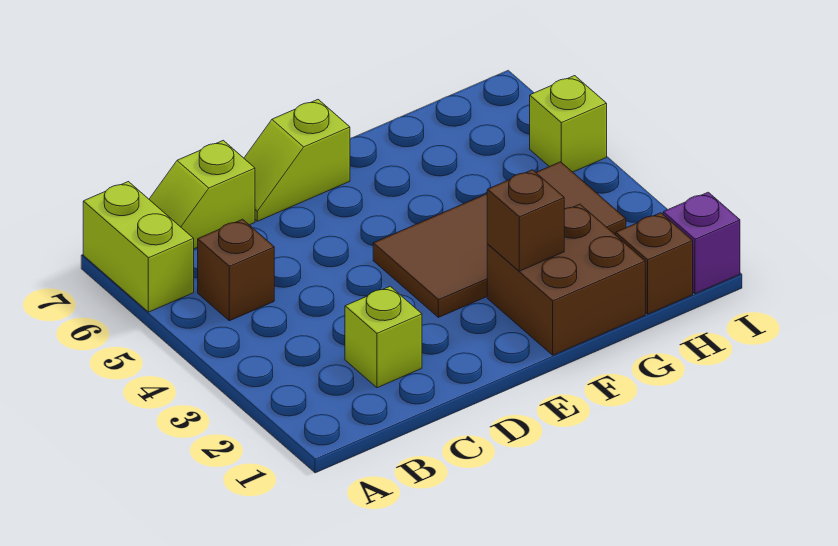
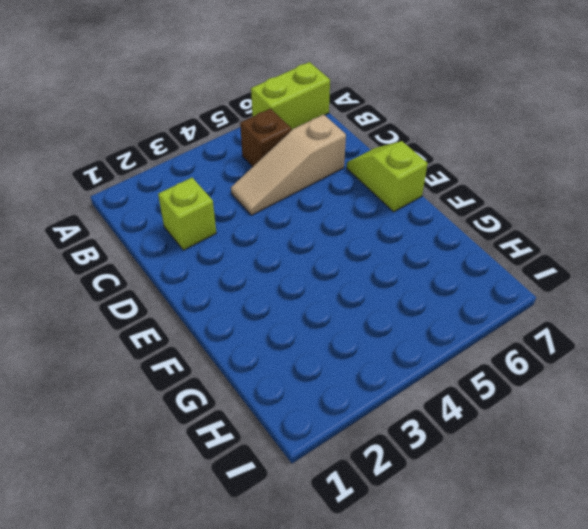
tan slope C4:C6 level 1 top 6 -> none
none -> lime slope B7:C7 level 1 top C
none -> brown tile E3:H4 level 1

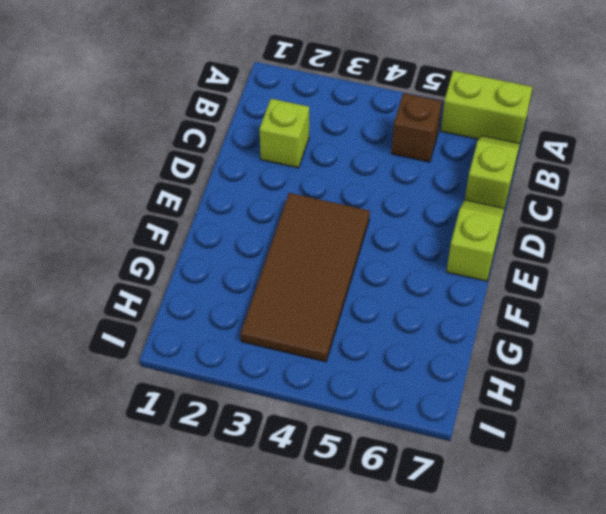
none -> brown brick F1:G2 level 1
none -> brown brick H1 level 1

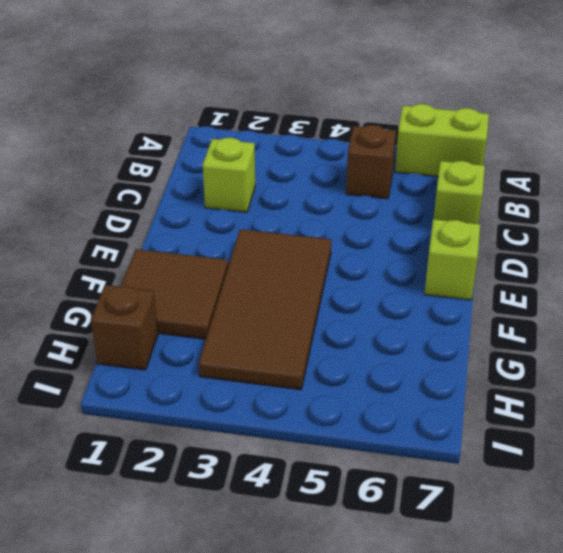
brown tile F1:G2 level 1 -> brown brick F1:G2 level 1
none -> purple brick I1 level 1
none -> lime brick I5 level 1

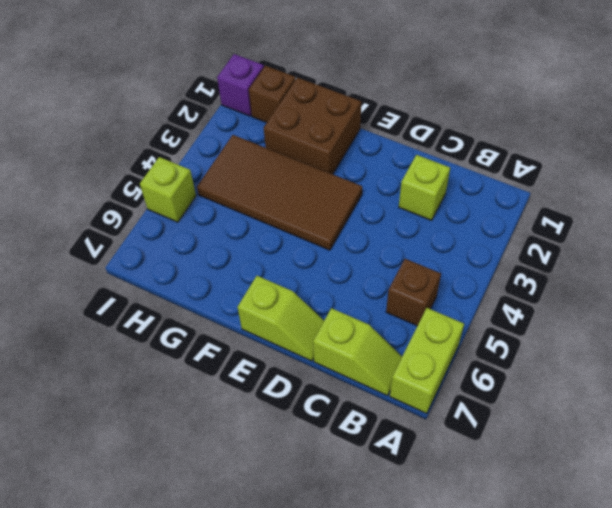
none -> brown brick F2 level 2

